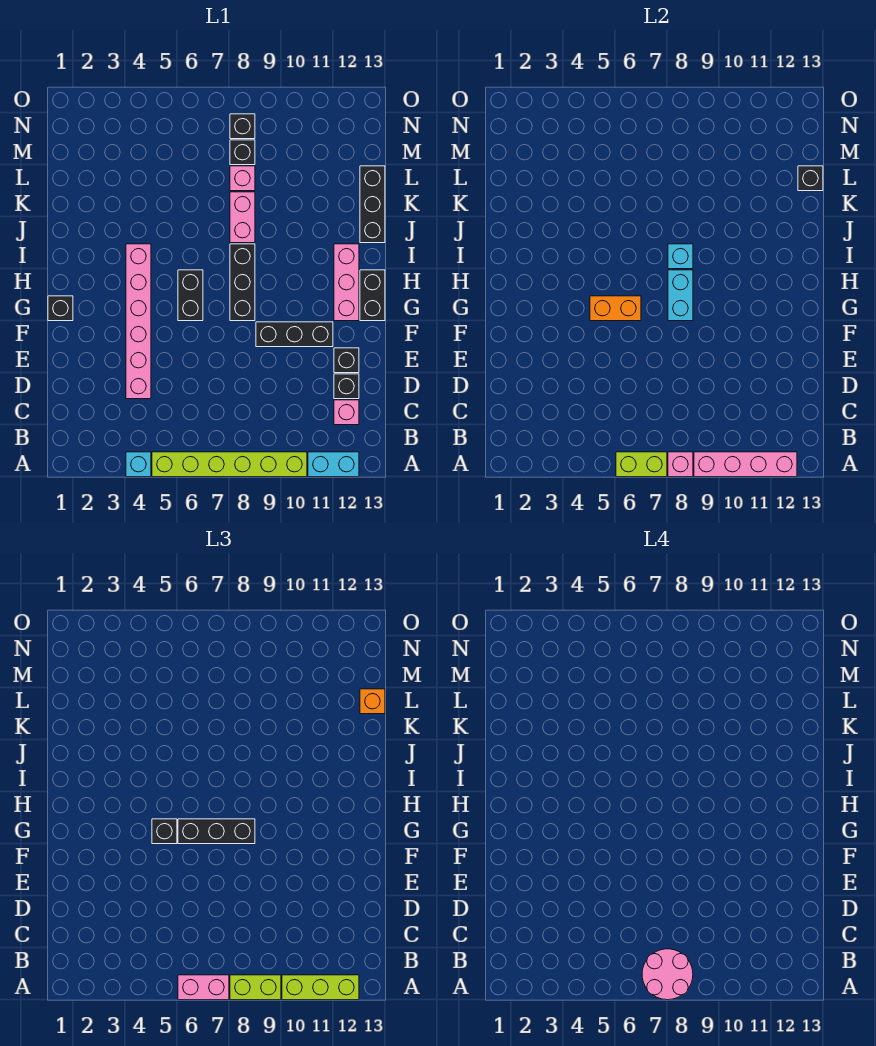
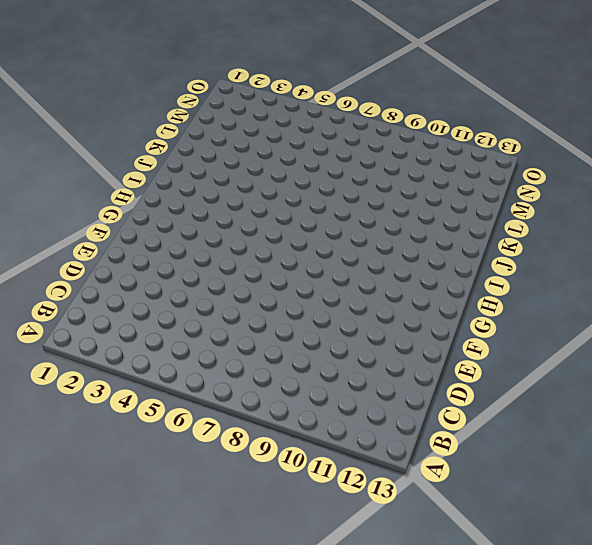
none -> cyan brick A4 level 1
none -> lime brick A5:A10 level 1
none -> cyan brick A11:A12 level 1
none -> pink brick C12 level 1

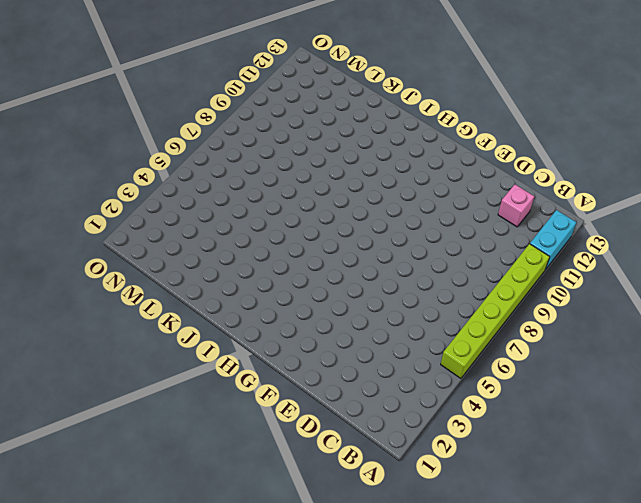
none -> cyan brick A4 level 1
none -> pink brick D4:I4 level 1
none -> black brick D12 level 1
none -> black brick E12 level 1

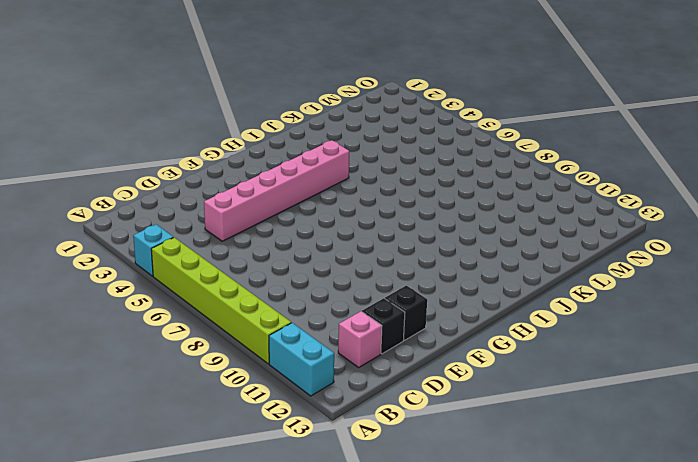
none -> black brick F9:F11 level 1
none -> black brick G1 level 1
none -> black brick G6:H6 level 1
none -> black brick G8:I8 level 1

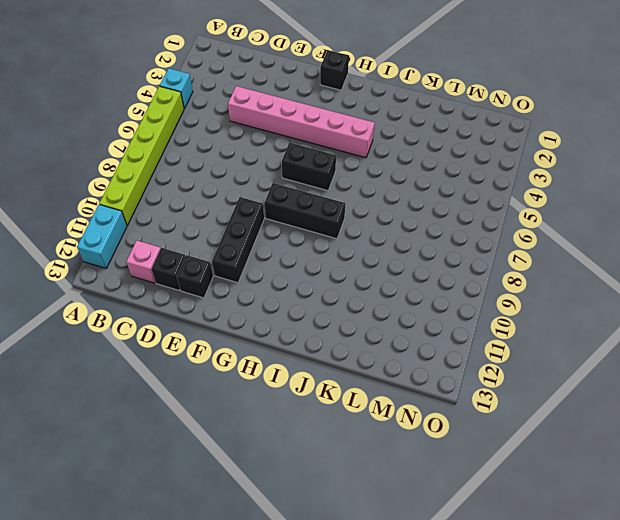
none -> pink brick G12:I12 level 1
none -> black brick G13:H13 level 1
none -> pink brick J8:K8 level 1
none -> black brick J13:L13 level 1

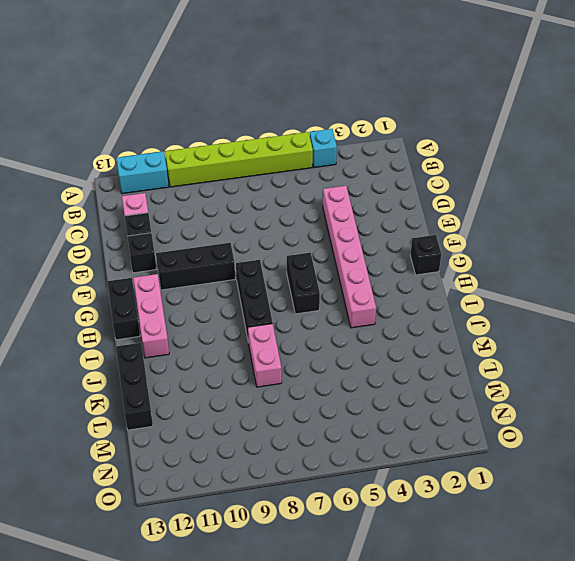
none -> pink brick L8 level 1
none -> black brick M8 level 1
none -> black brick N8 level 1
none -> lime brick A6:A7 level 2

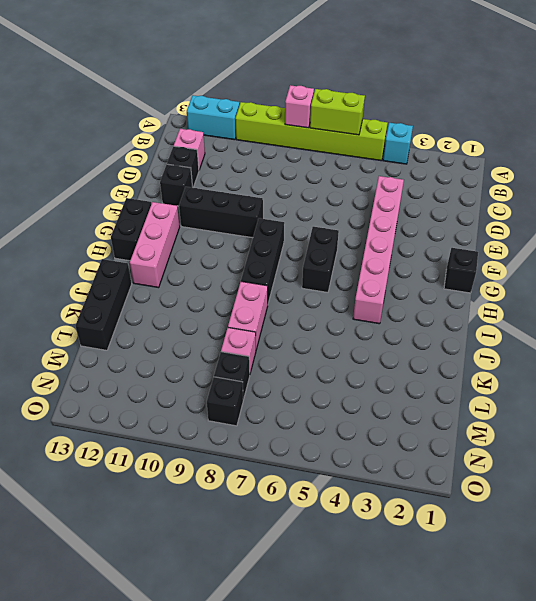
none -> pink brick A9:A12 level 2
none -> orange brick G5:G6 level 2
none -> cyan brick G8:H8 level 2
none -> cyan brick I8 level 2

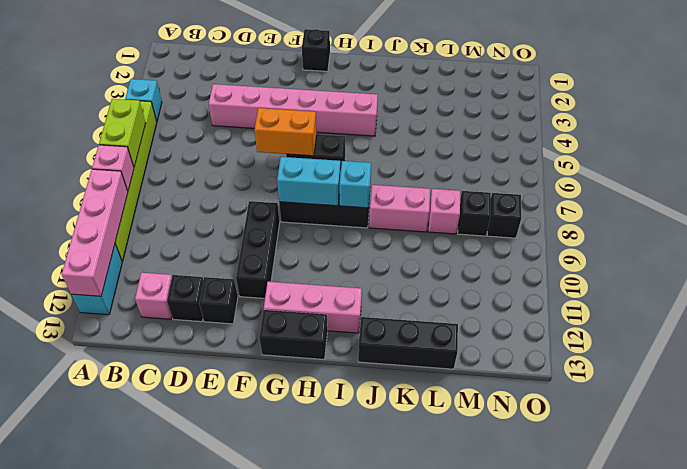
orange brick F6:G6 level 2 -> orange brick G5:G6 level 2
none -> black brick L13 level 2
none -> pink brick A6:A7 level 3
none -> lime brick A8:A9 level 3
none -> lime brick A10:A12 level 3

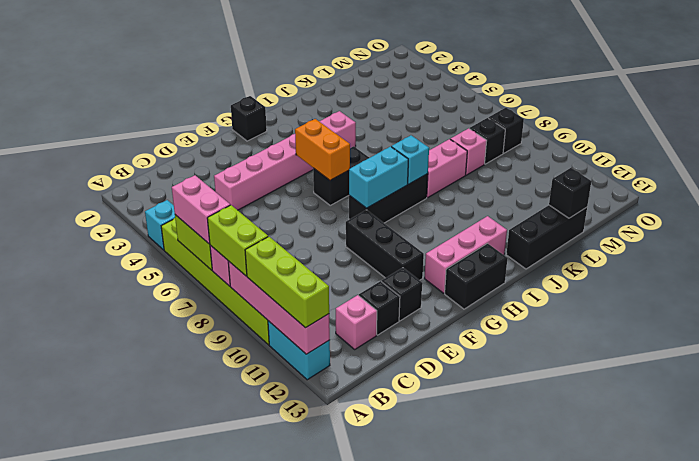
none -> black brick G5 level 3
none -> black brick G6:G8 level 3
none -> orange brick L13 level 3
none -> pink round brick A7:B8 level 4

